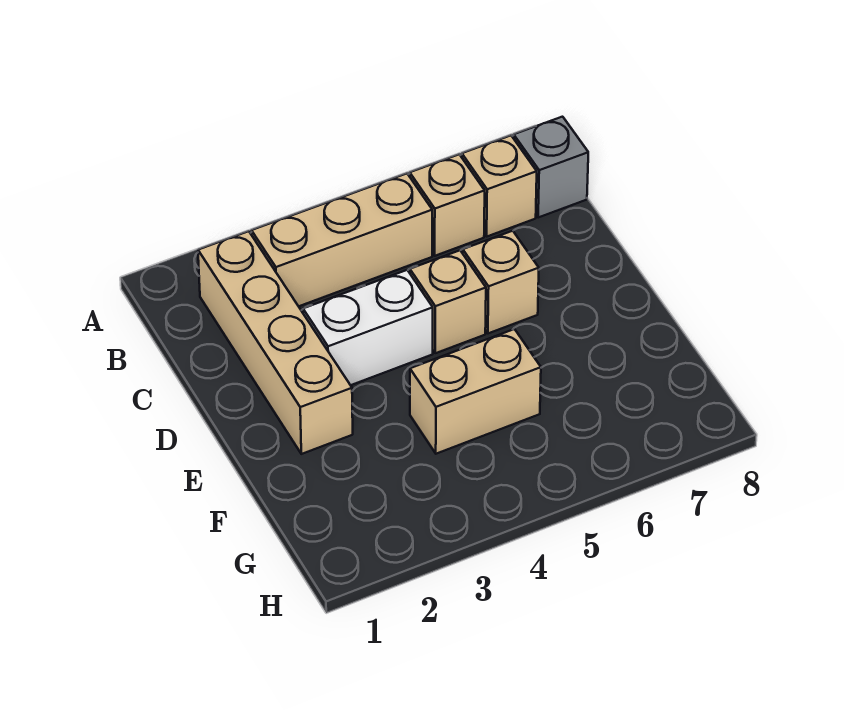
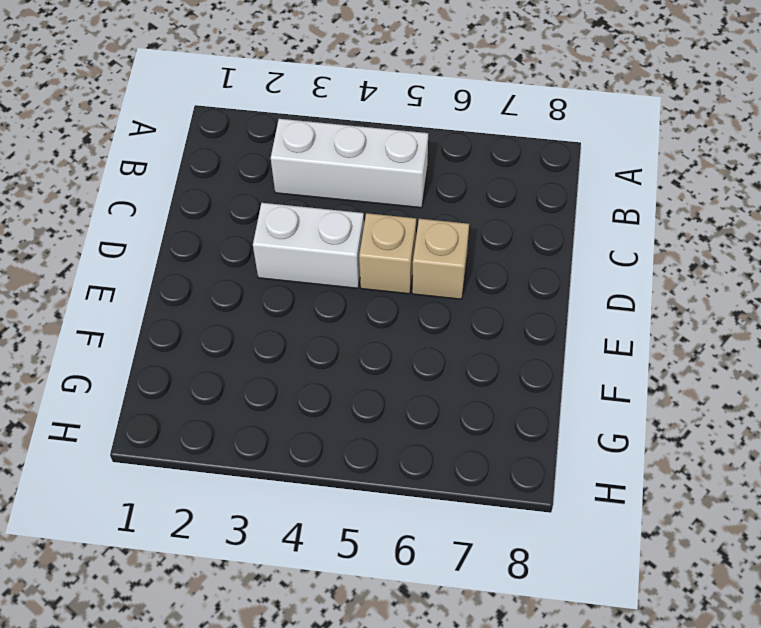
white brick B3:B5 level 1 -> tan brick B3:B5 level 1
none -> tan brick B2:E2 level 1
none -> tan brick B6 level 1

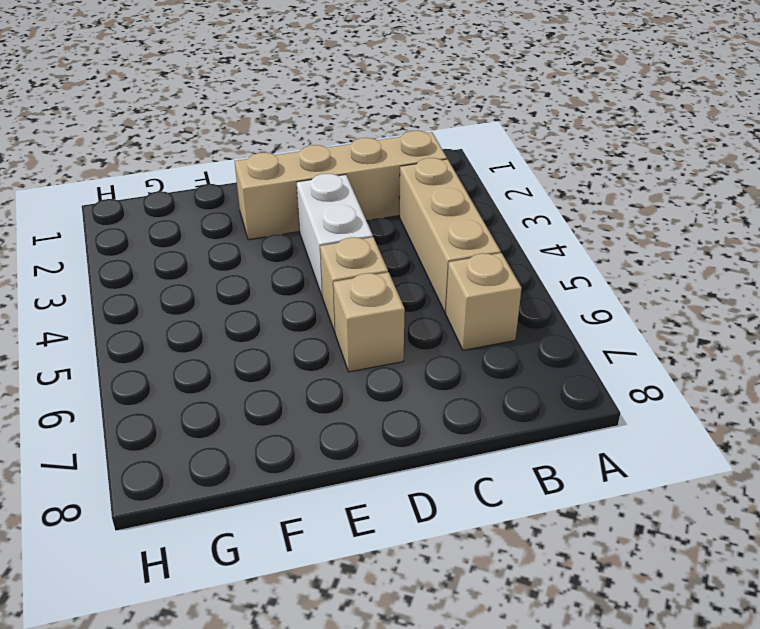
none -> tan brick B7 level 1
none -> grey brick B8 level 1

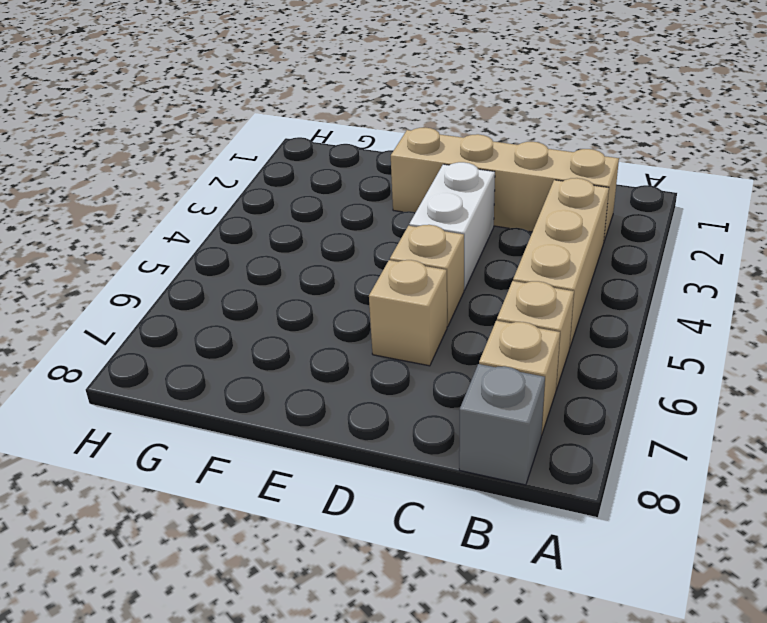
none -> tan brick F4:F5 level 1

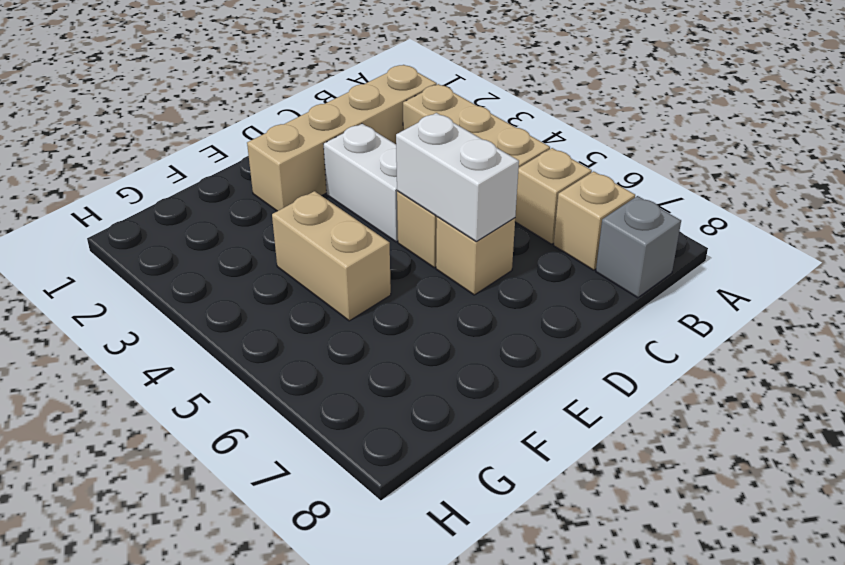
white brick D5:D6 level 2 -> none

